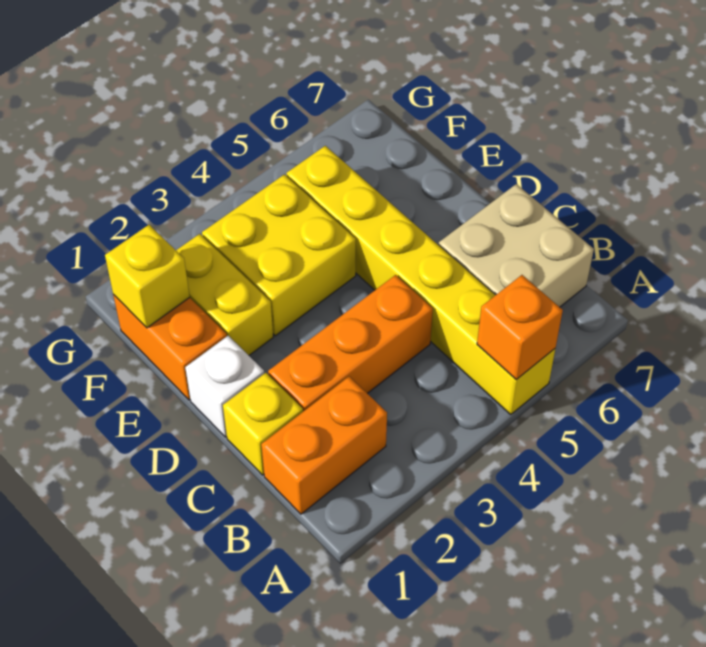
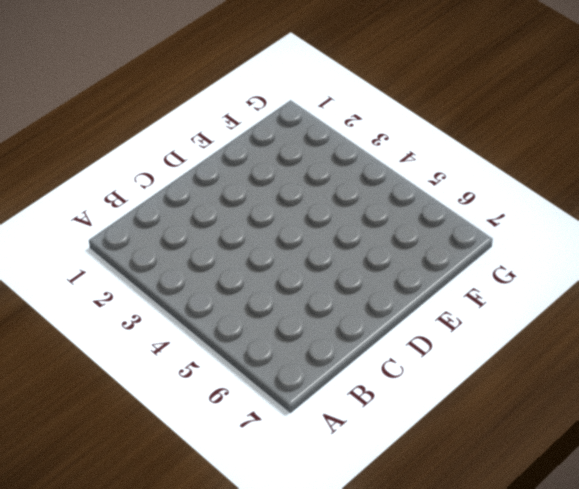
none -> yellow brick A5:F5 level 1
none -> orange brick B1:B2 level 1

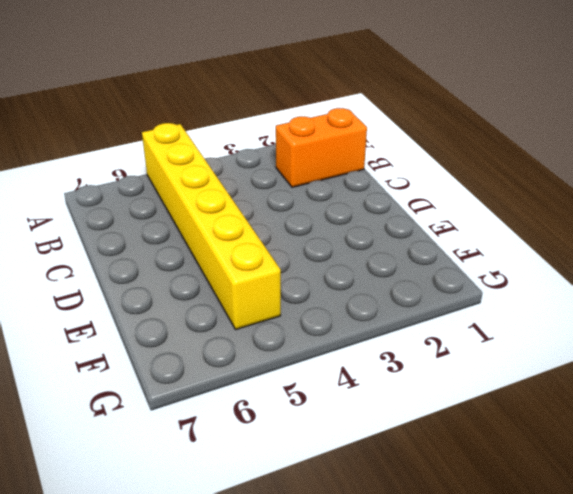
none -> tan brick B6:C7 level 1
none -> yellow brick C1 level 1

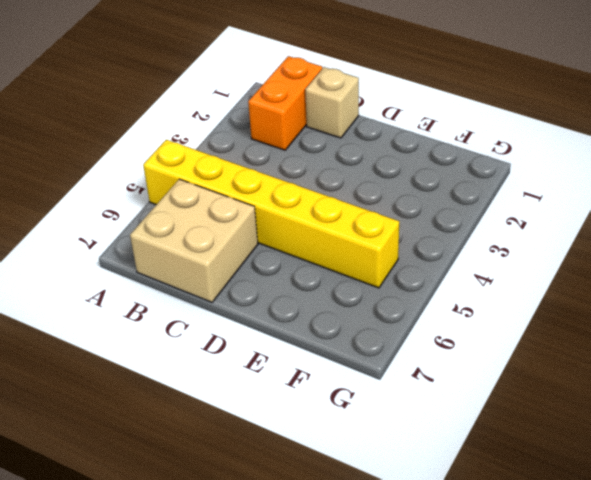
tan brick C1 level 1 -> yellow brick C1 level 1
none -> orange brick C2:C4 level 1
none -> white brick D1 level 1

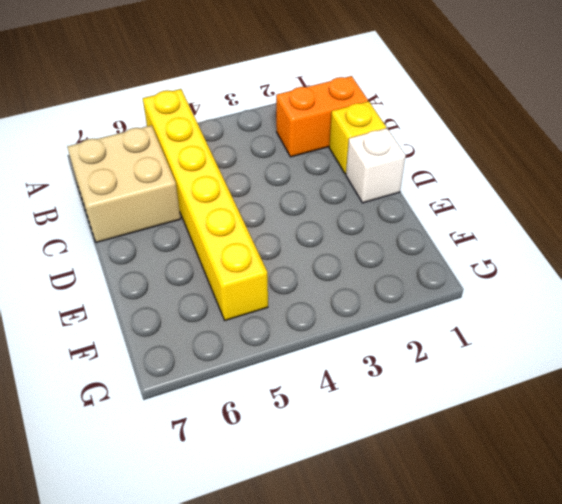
none -> orange brick C2:C4 level 1
none -> orange brick E1:F1 level 1

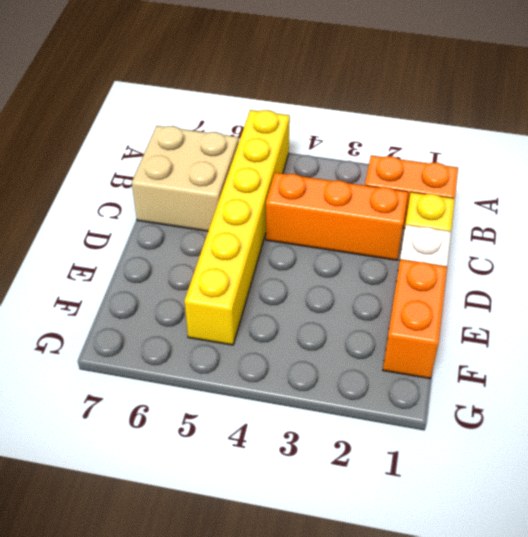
none -> yellow brick E2:F2 level 1
none -> yellow brick E3:F4 level 1

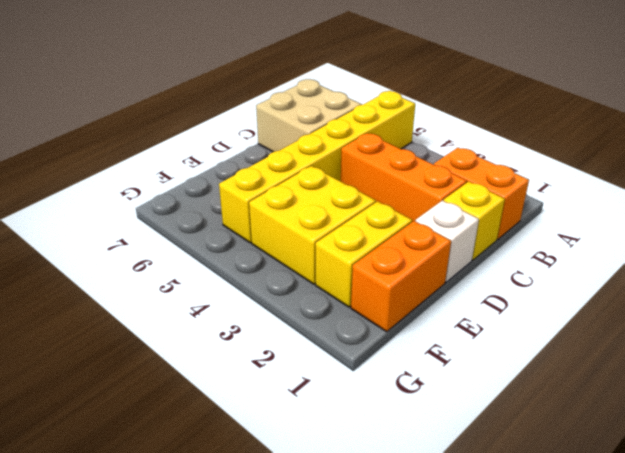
none -> orange brick A5 level 2
none -> yellow brick F1 level 2

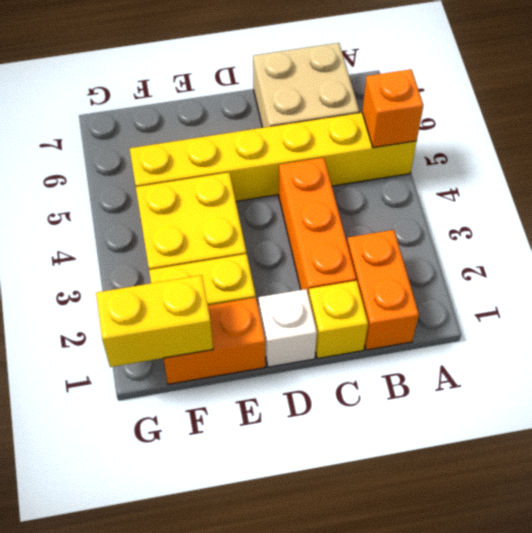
yellow brick F1:G1 level 2 -> yellow brick F1 level 2

